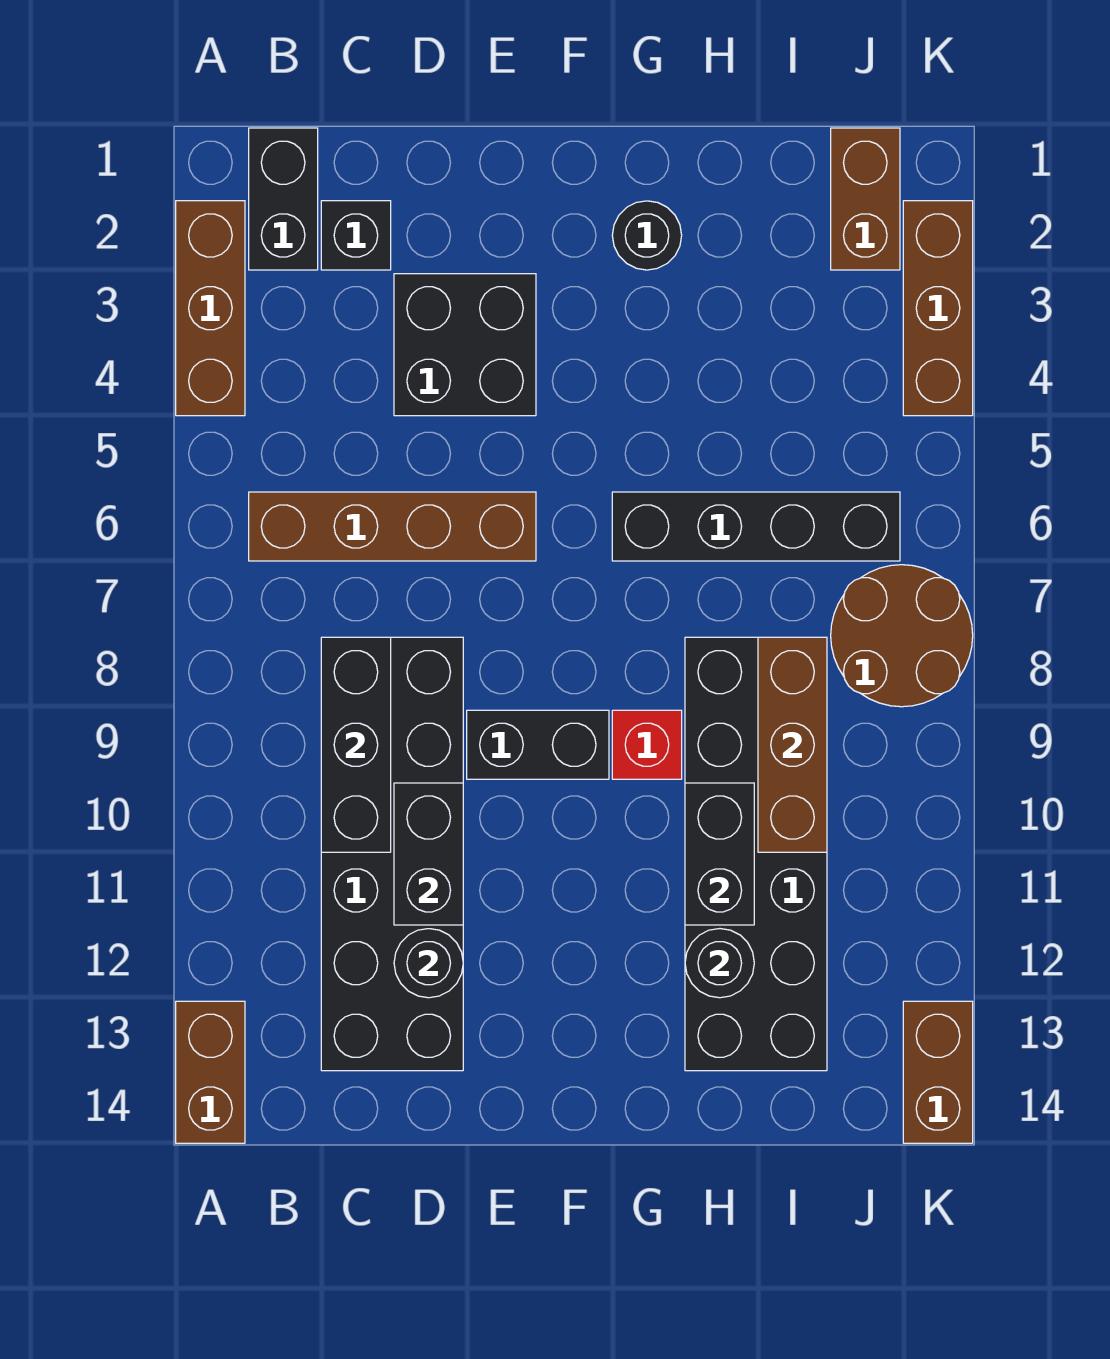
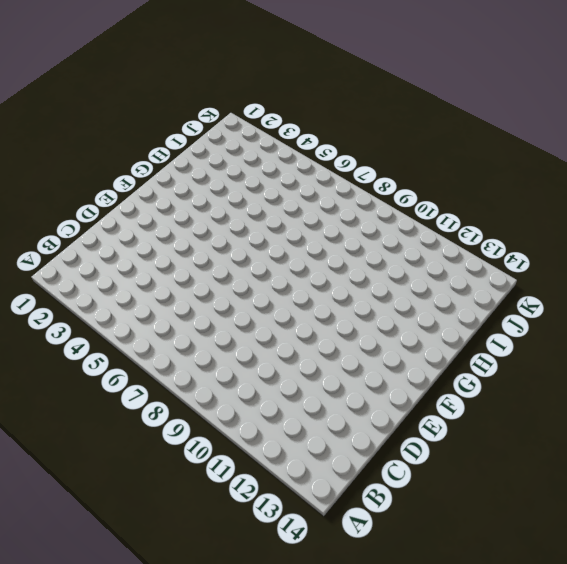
none -> brown brick A2:A4 level 1
none -> brown brick A13:A14 level 1
none -> black brick B1:B2 level 1

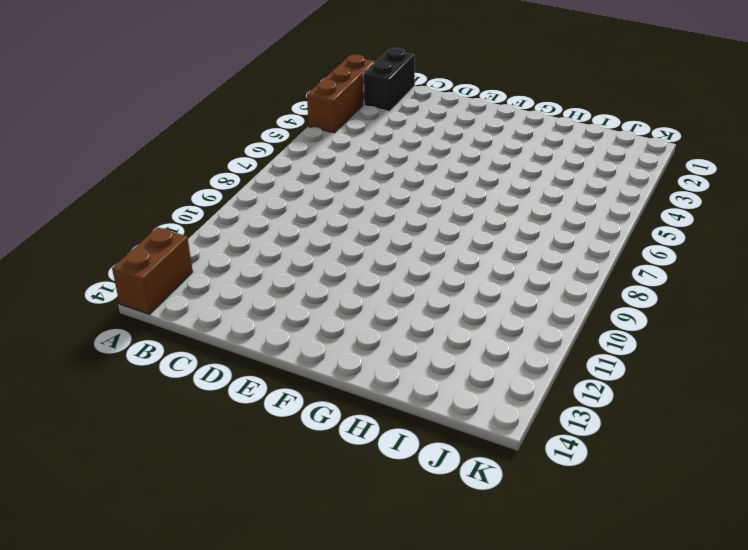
none -> brown brick B6:E6 level 1
none -> black brick C2 level 1
none -> black brick C8:D13 level 1

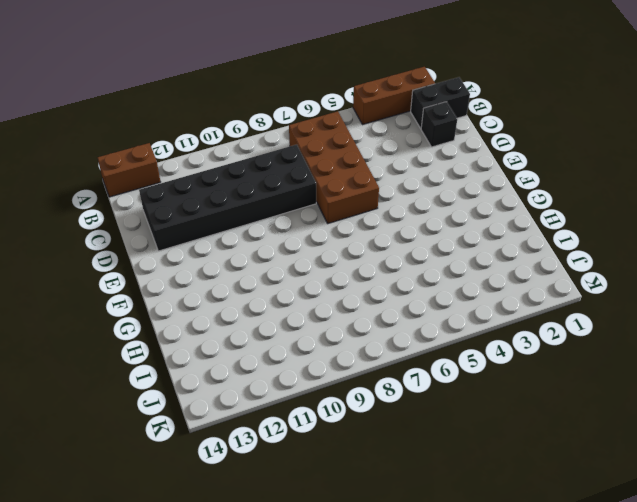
brown brick B6:E7 level 1 -> brown brick B6:E6 level 1
none -> black brick D3:E4 level 1
none -> black brick E9:F9 level 1
none -> black round brick G2 level 1

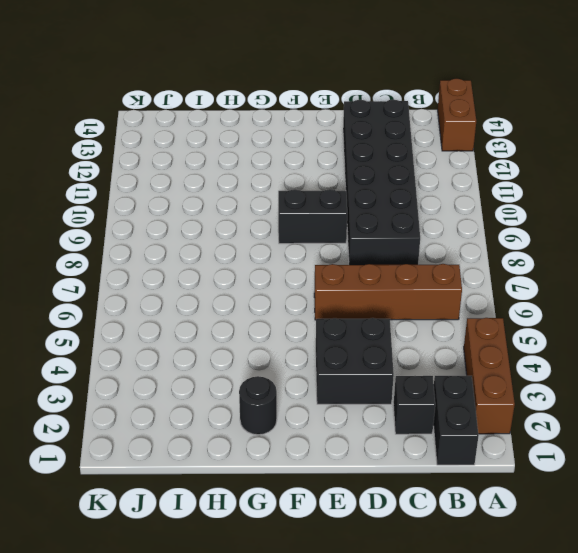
none -> black brick G6:J6 level 1
none -> red brick G9 level 1
none -> black brick H8:I13 level 1

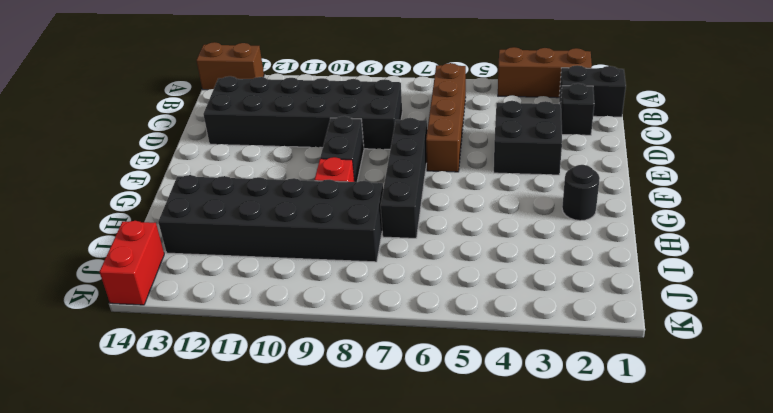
black brick E7:H7 level 1 -> black brick G6:J6 level 1
red brick J14:K14 level 1 -> brown brick K13:K14 level 1
none -> brown brick J1:J2 level 1
none -> brown round brick J7:K8 level 1
none -> brown brick K2:K4 level 1

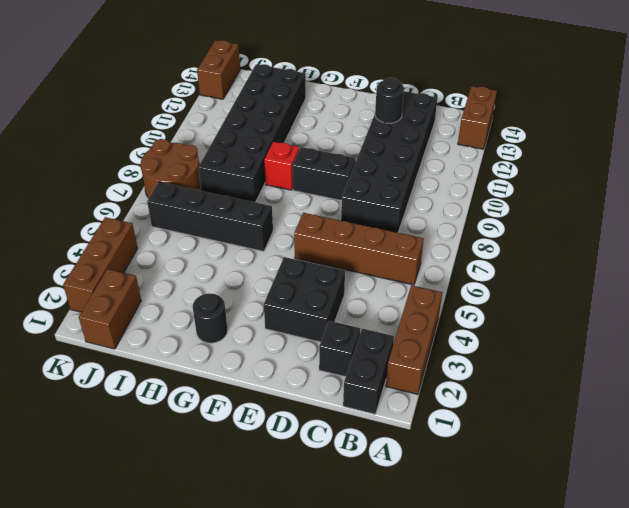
none -> black brick C8:C10 level 2
none -> black brick D10:D11 level 2
none -> black brick H10:H11 level 2

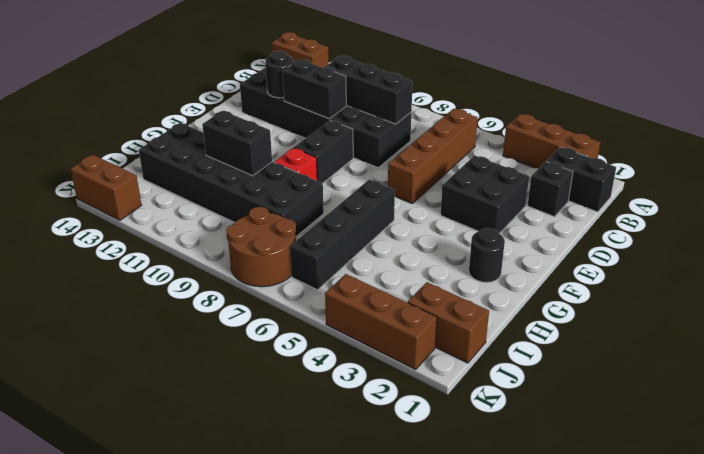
none -> black round brick H12 level 2
none -> brown brick I8:I10 level 2

